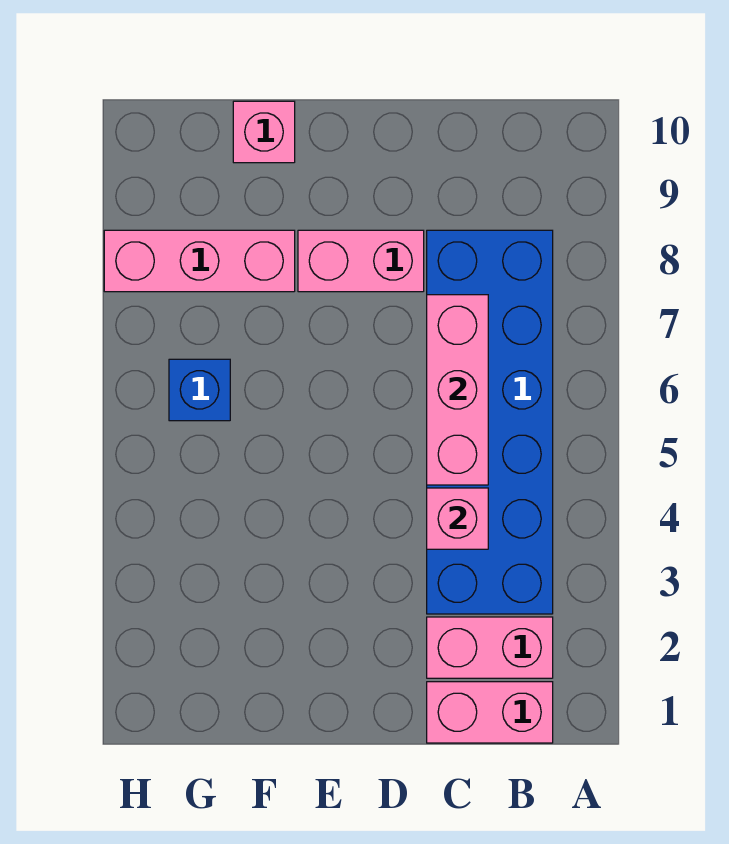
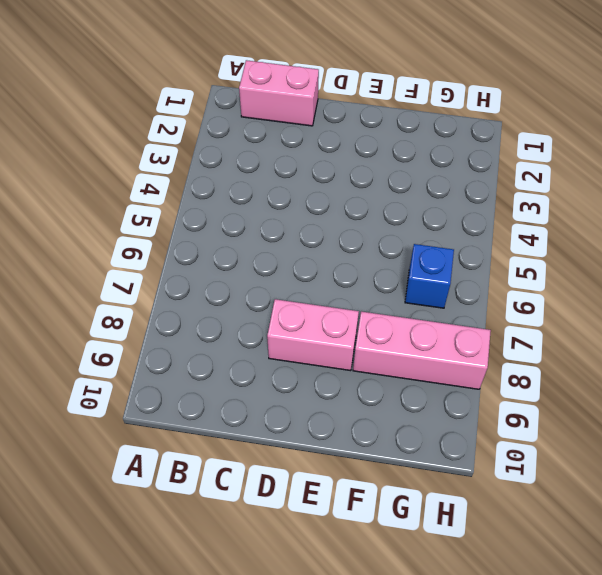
none -> pink brick B2:C2 level 1
none -> blue brick B3:C8 level 1

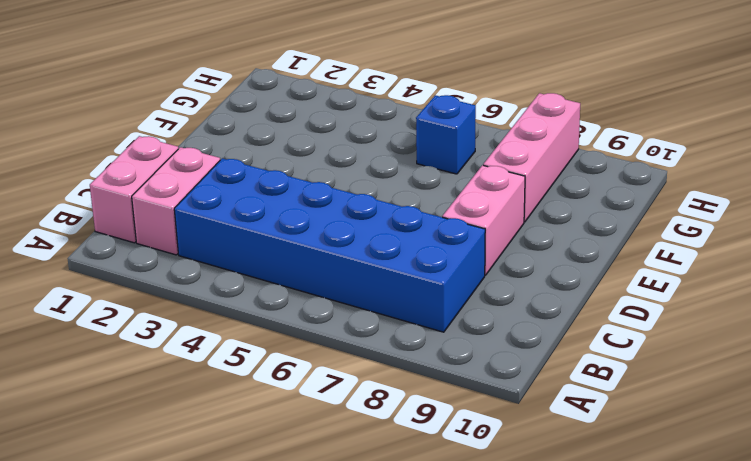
none -> pink brick F10 level 1
none -> pink brick C4 level 2

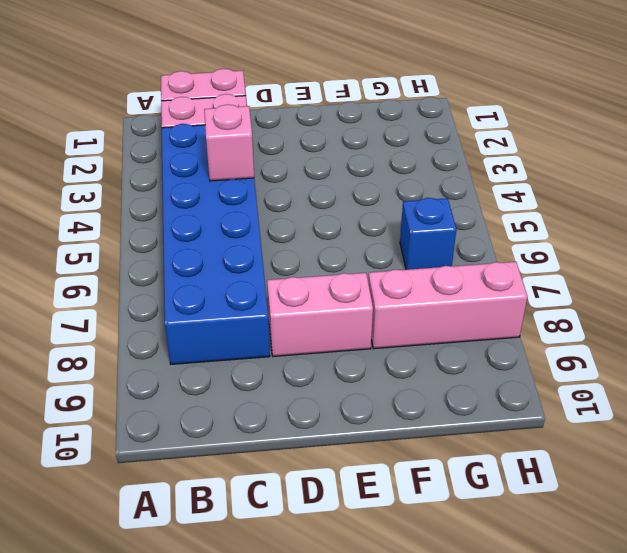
none -> pink brick F10 level 1
none -> pink brick C5:C7 level 2

